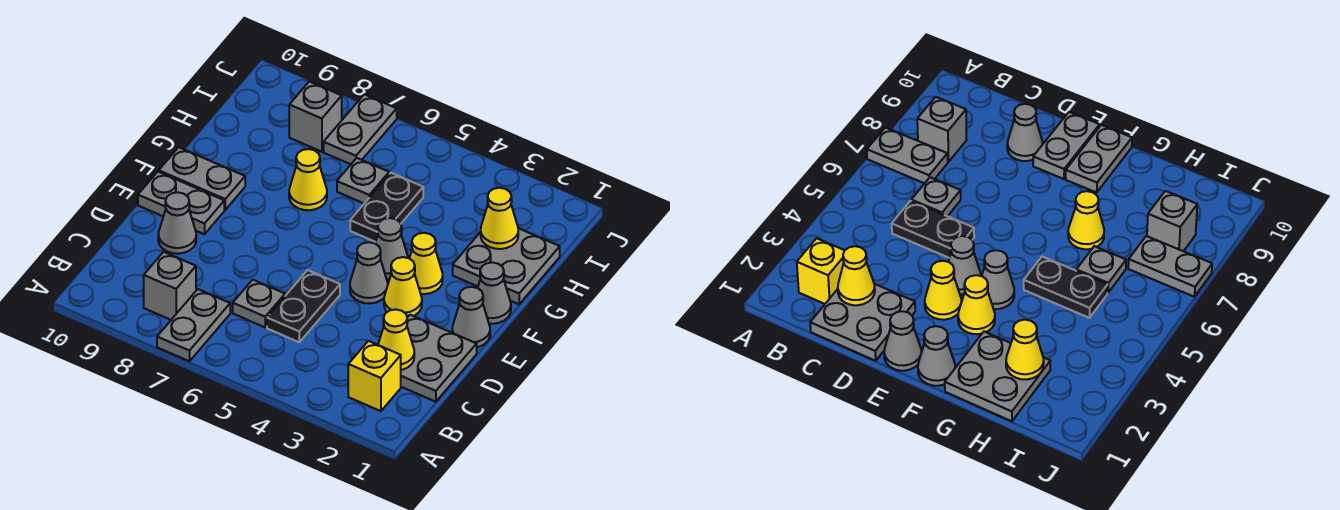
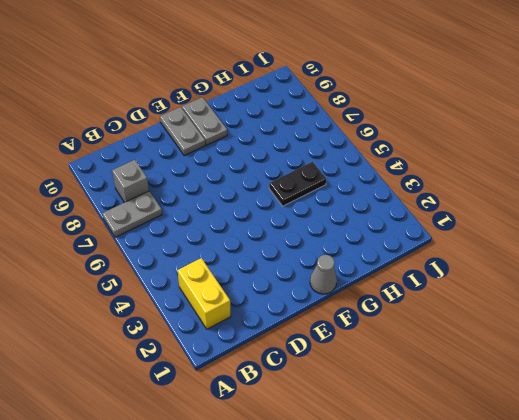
yellow brick B2:B3 level 1 -> yellow brick B2 level 1
none -> grey plate C1:D2 level 1
none -> black plate C5:D5 level 1
none -> grey plate C6 level 1

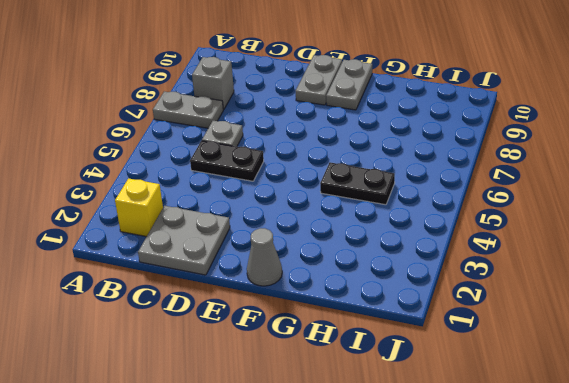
none -> grey cone D9 level 1
none -> grey cone E1 level 1
none -> yellow cone E3 level 1

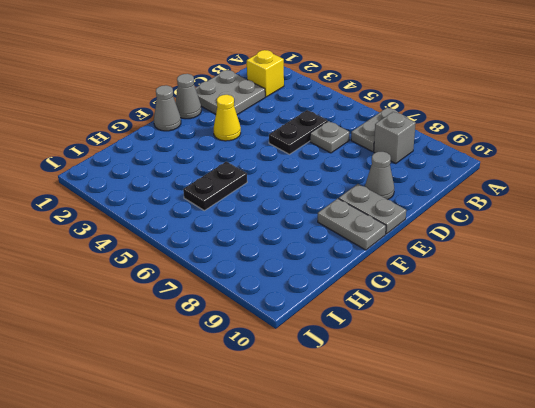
none -> grey cone E4 level 1
none -> yellow cone F3 level 1
none -> grey cone F4 level 1

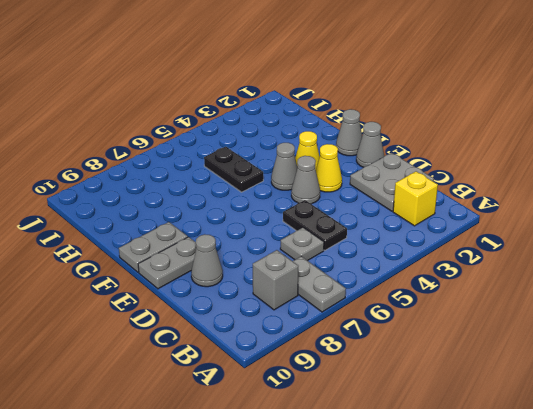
none -> grey plate G1:H2 level 1
none -> yellow cone G7 level 1
none -> grey plate H6 level 1

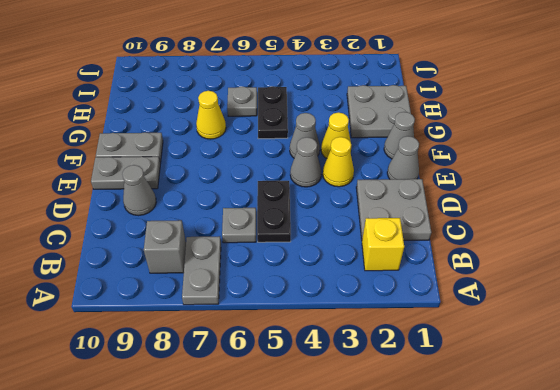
none -> grey plate I7:J7 level 1
none -> grey brick I8 level 1
none -> yellow cone C2 level 2

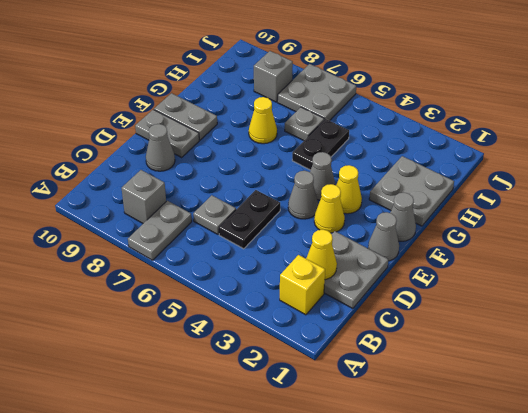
grey plate I6:J7 level 1 -> grey plate I7:J7 level 1
none -> yellow cone H2 level 2

